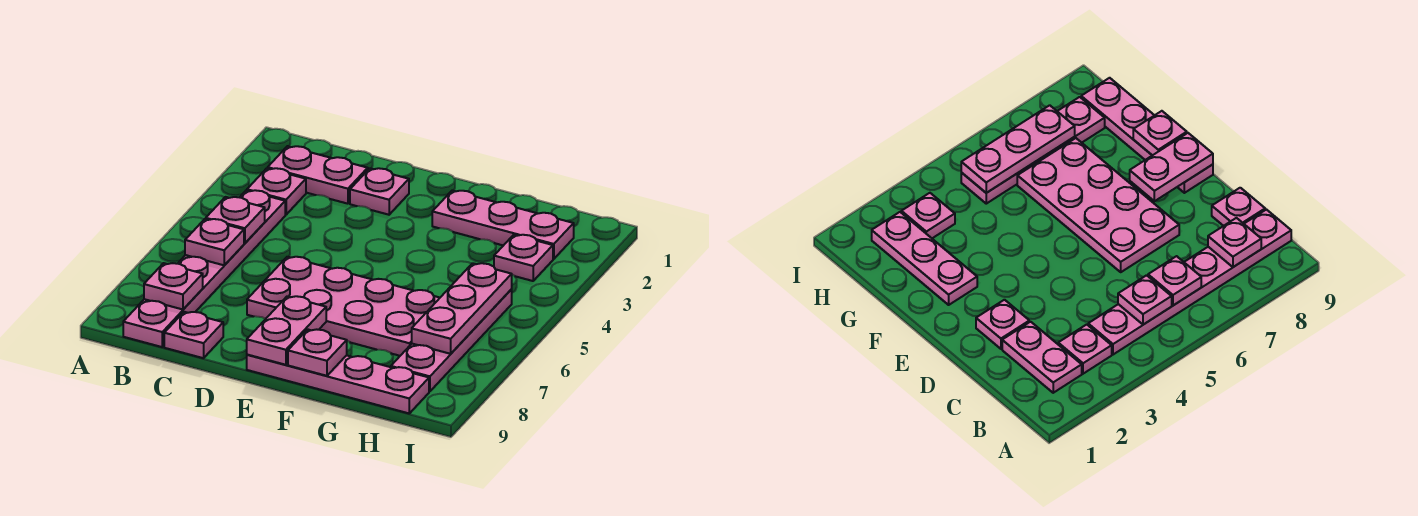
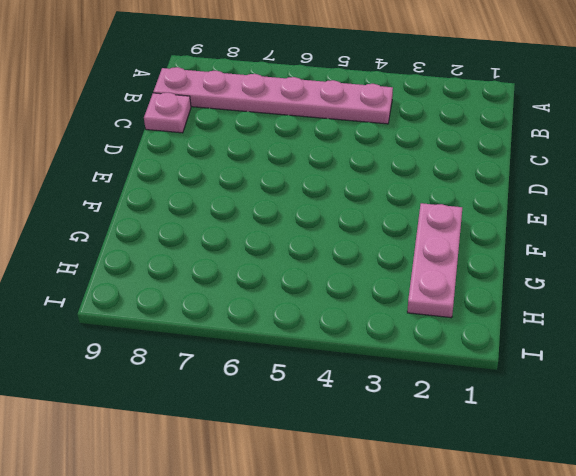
none -> pink plate B2:C2 level 1
none -> pink plate B3 level 1
none -> pink plate D2 level 1

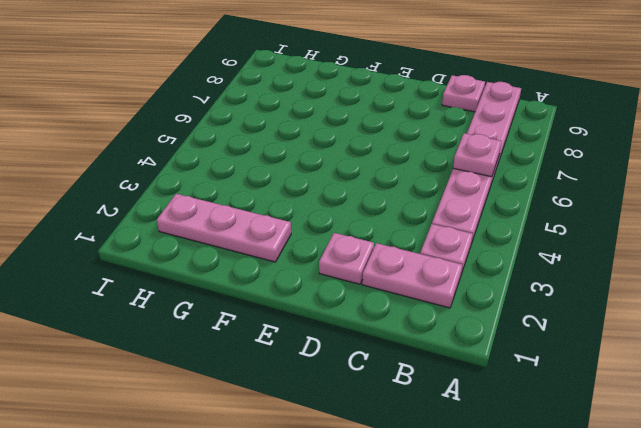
none -> pink plate D6:G7 level 1
none -> pink plate E9:H9 level 1
none -> pink plate H3 level 1

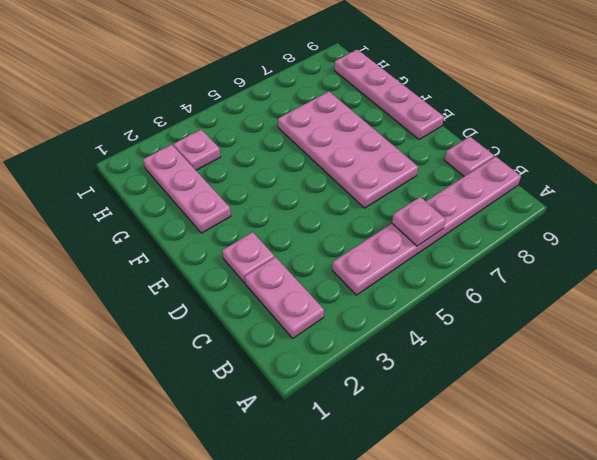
none -> pink plate B3 level 1
none -> pink plate H5:H8 level 1
none -> pink plate B5 level 2

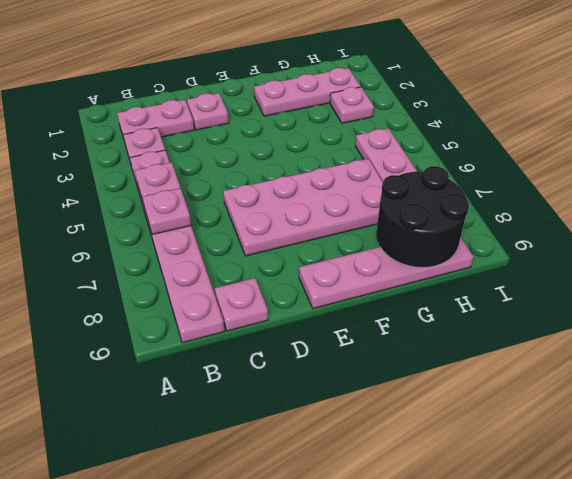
black round brick G8:H9 level 2 -> none
none -> pink plate B8 level 2
none -> pink plate E8:E9 level 2
none -> pink plate F9 level 2

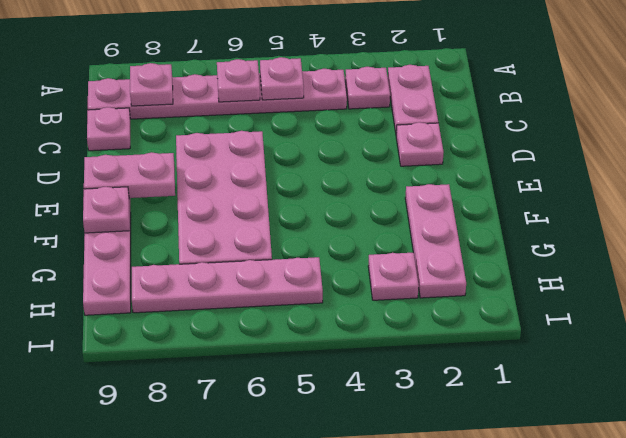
none -> pink plate H5:H7 level 2

